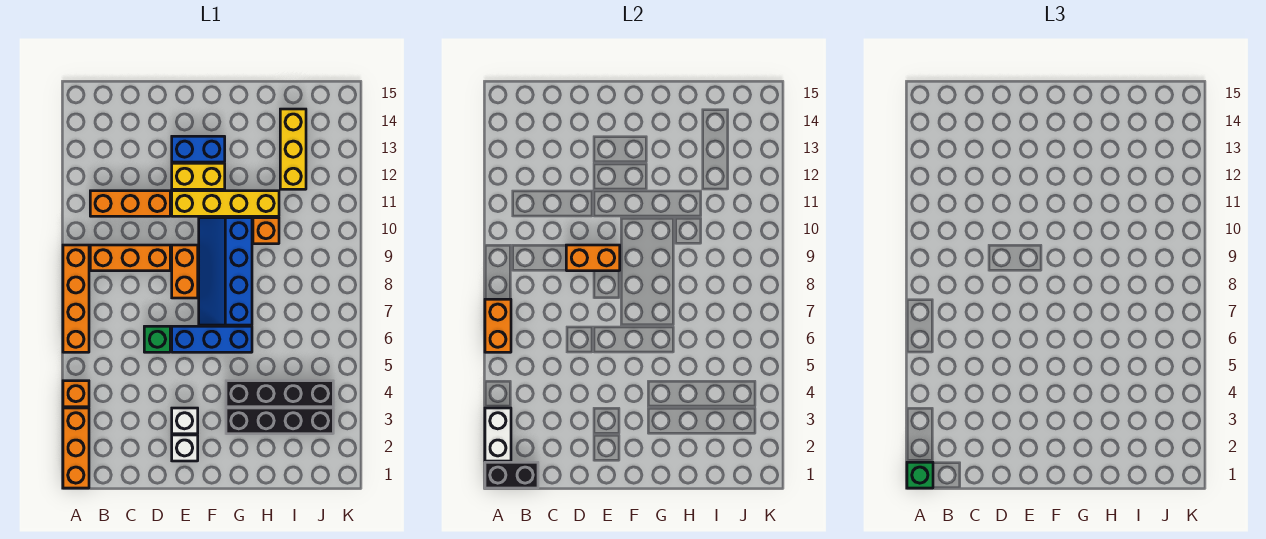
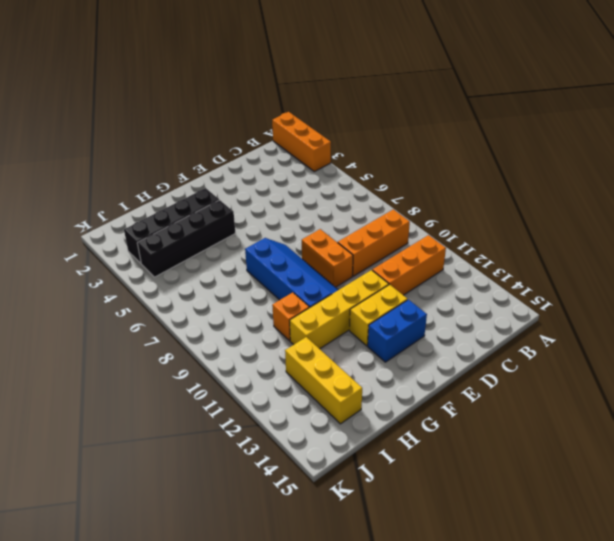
none -> orange brick A4 level 1
none -> orange brick A6:A9 level 1
none -> green brick D6 level 1

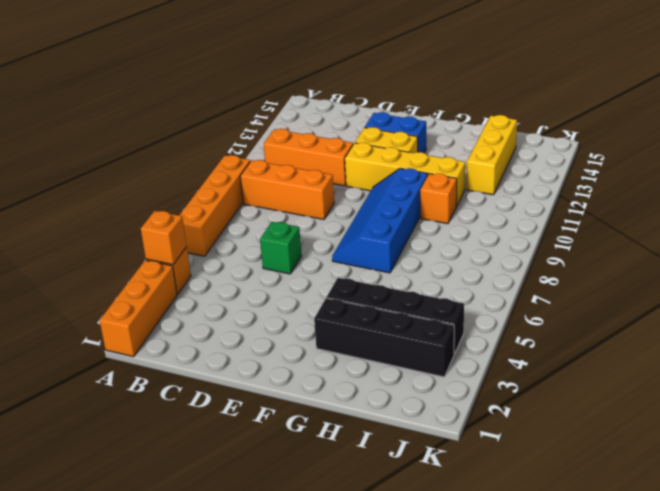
orange brick A4 level 2 -> none
none -> white brick E2 level 1
none -> white brick E3 level 1
none -> blue brick E6:G6 level 1

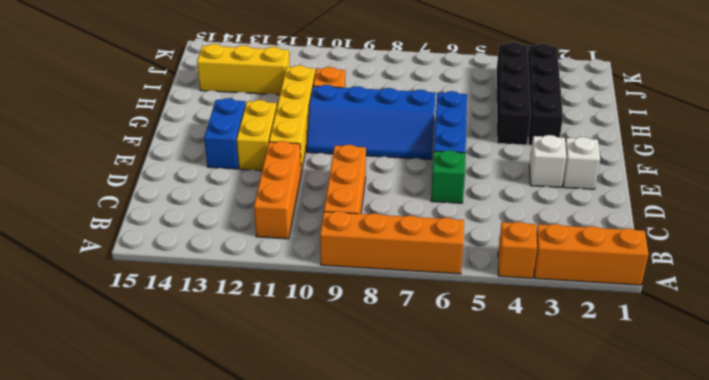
none -> orange brick E8:E9 level 1
none -> black brick A1:B1 level 2
none -> white brick A2:A3 level 2

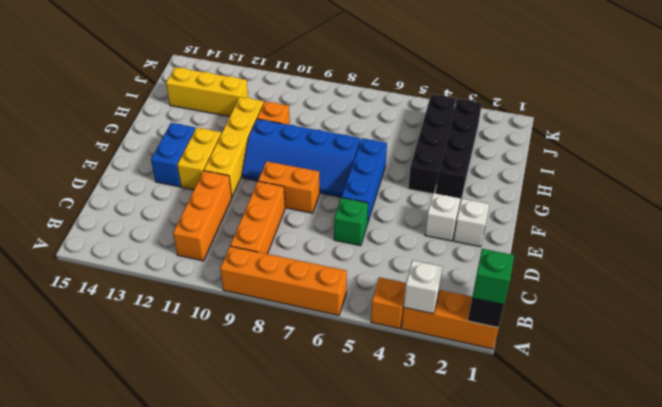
white brick A3 level 2 -> white brick A2:A3 level 2
none -> orange brick A6:A7 level 2
none -> orange brick D9:E9 level 2

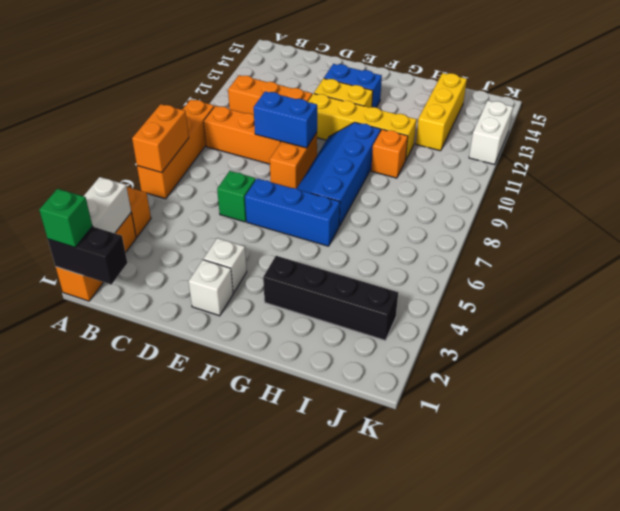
blue brick D9:E9 level 2 -> orange brick D9:E9 level 2
white brick K12:K13 level 1 -> none
none -> black brick G4:J4 level 1

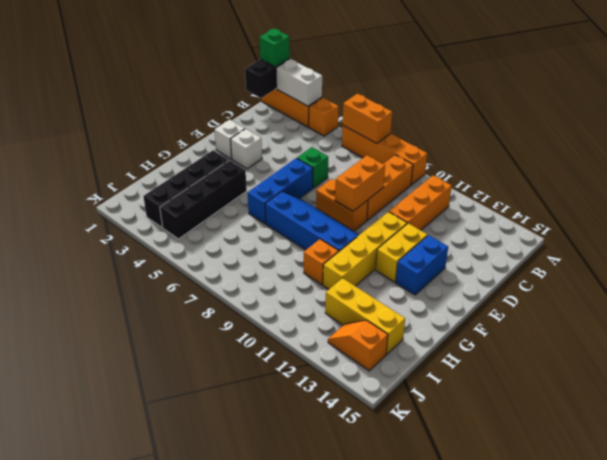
orange slope J13:J14 level 1 top 14 -> none

